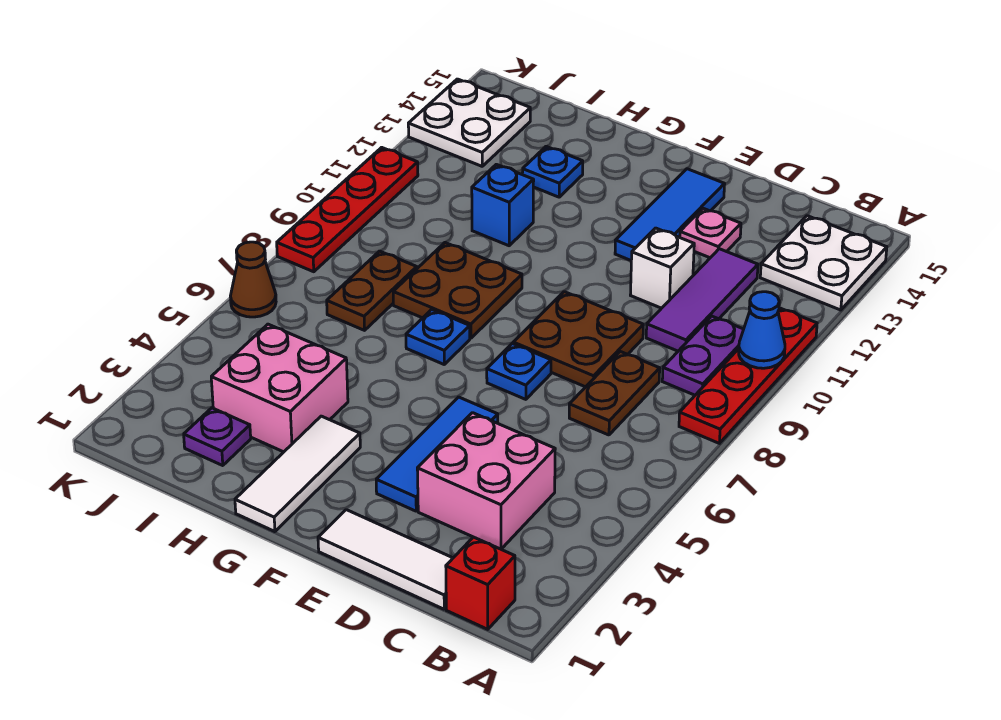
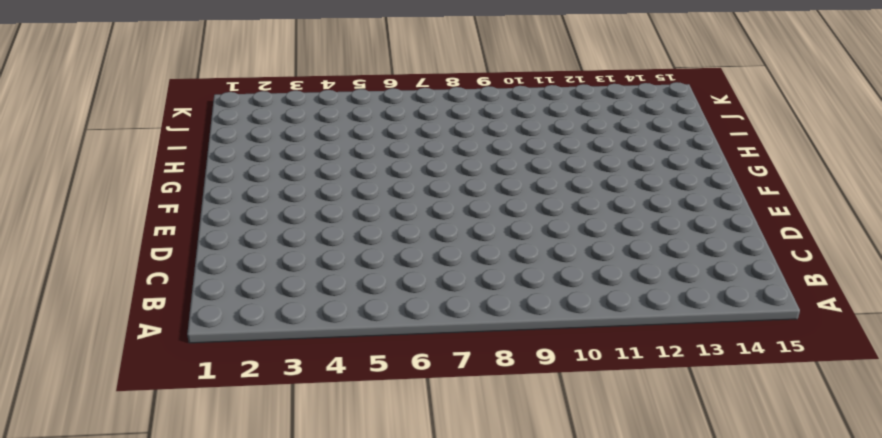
none -> red plate A8:A11 level 1
none -> white plate A13:B14 level 1
none -> red brick B1 level 1

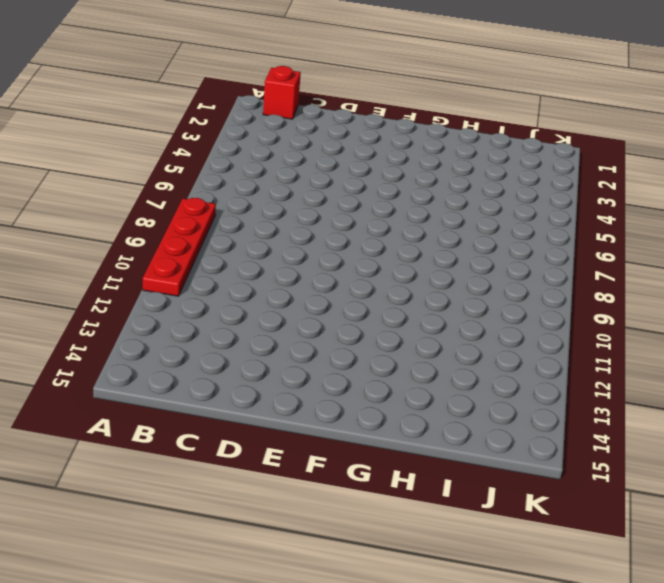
none -> white plate A13:B14 level 1
none -> purple plate B9:B10 level 1
none -> white tile C1:E1 level 1

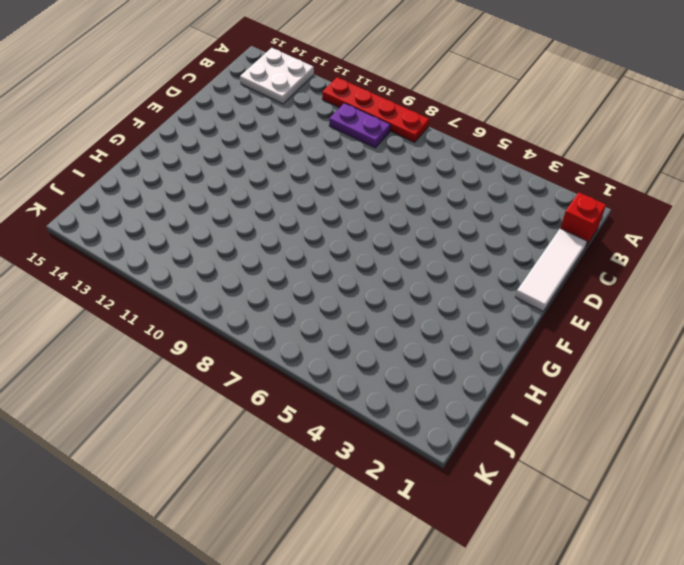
none -> pink brick C3:D4 level 1
none -> brown plate C7:C8 level 1
none -> purple tile C10:C12 level 1

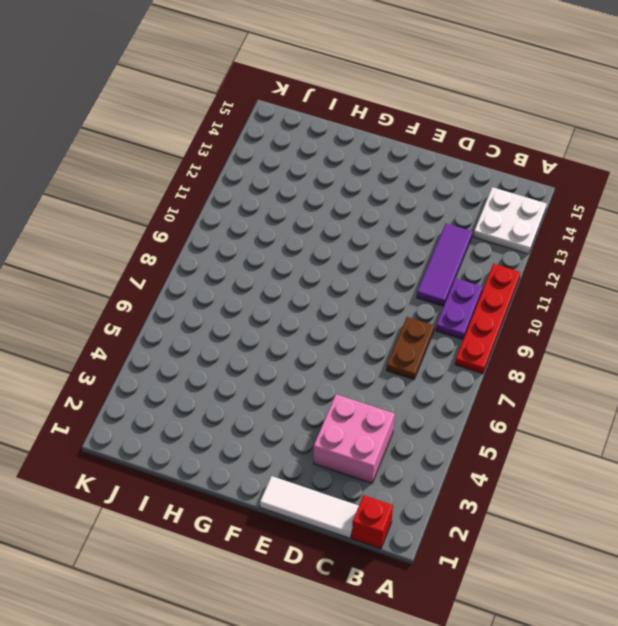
none -> brown plate D8:E9 level 1
none -> white brick D11 level 1
none -> pink plate D13 level 1

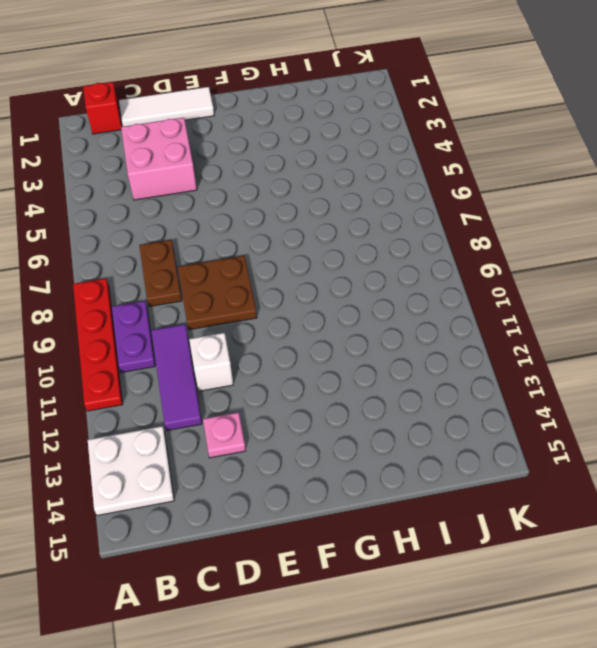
none -> blue tile E3:E5 level 1
none -> blue plate E7 level 1
none -> blue tile E12:E14 level 1

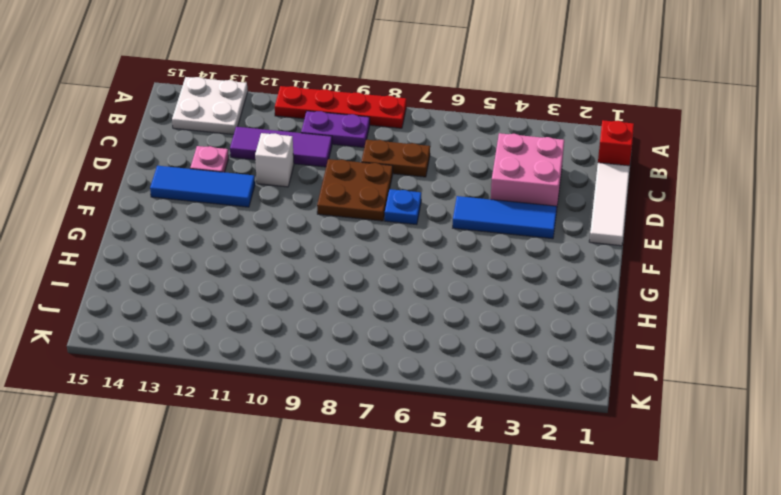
none -> white tile G1:G3 level 1
none -> blue plate G7 level 1
none -> brown plate G8:H9 level 1

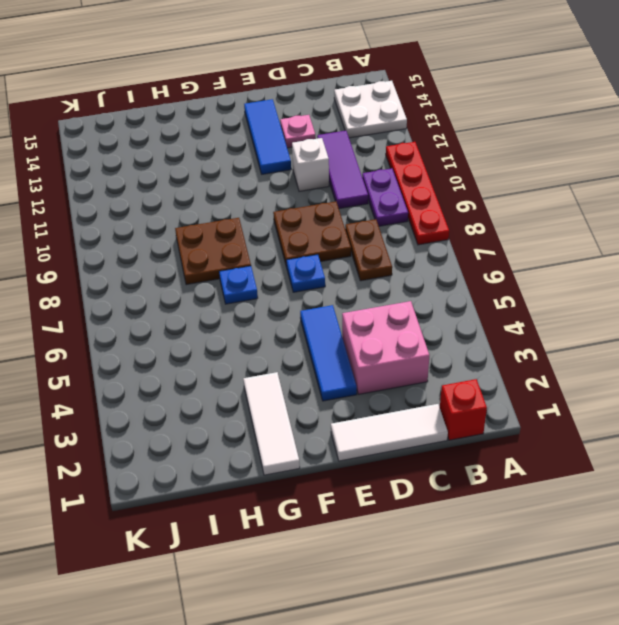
none -> pink brick H3:I4 level 1
none -> blue brick H11 level 1
none -> blue plate H13 level 1

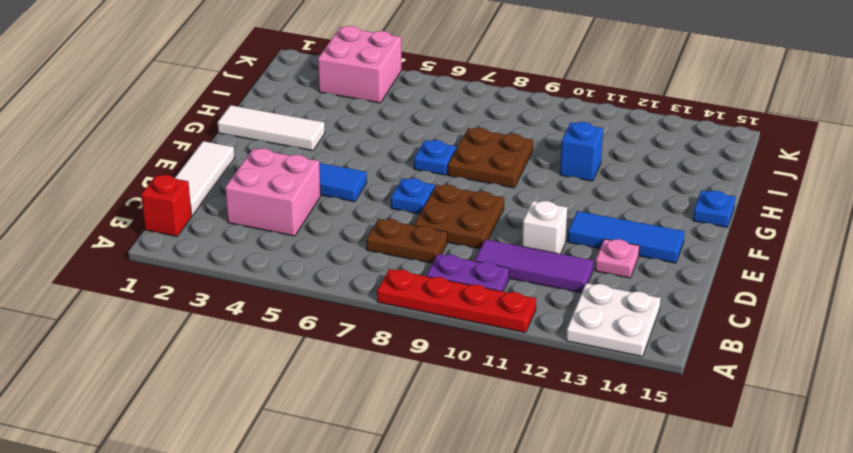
blue plate G15 level 1 -> blue plate H13 level 1
pink brick J3:K4 level 1 -> pink brick H3:I4 level 1
none -> purple plate I2 level 1
none -> brown plate I7:I8 level 1
none -> white plate J13:K14 level 1

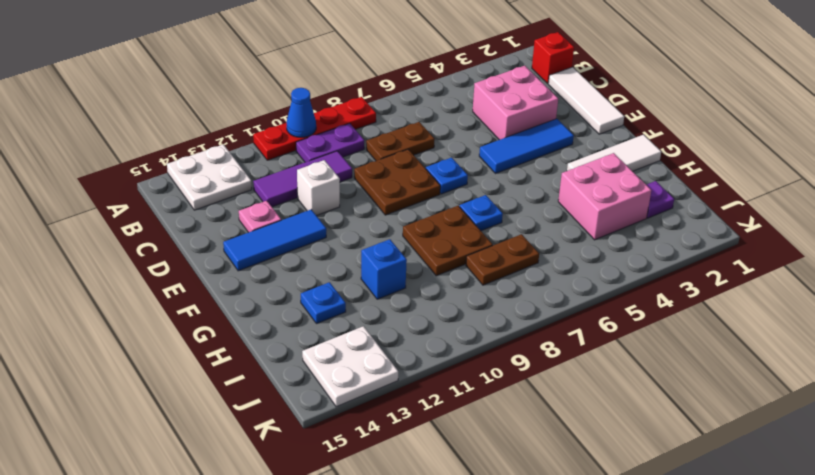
none -> brown cone K6 level 1
none -> red plate K8:K11 level 1

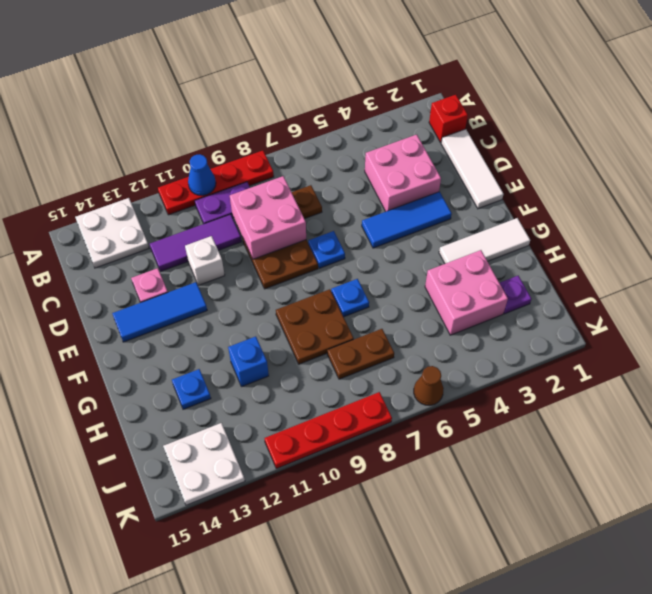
pink brick C8:D9 level 2 -> none

